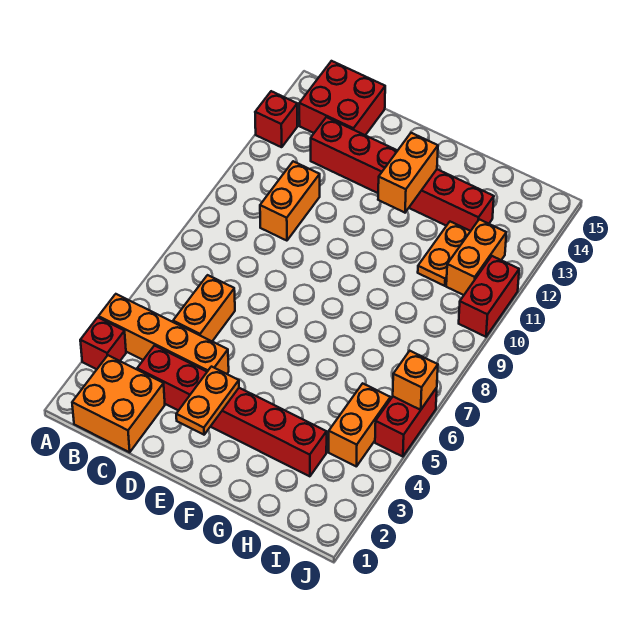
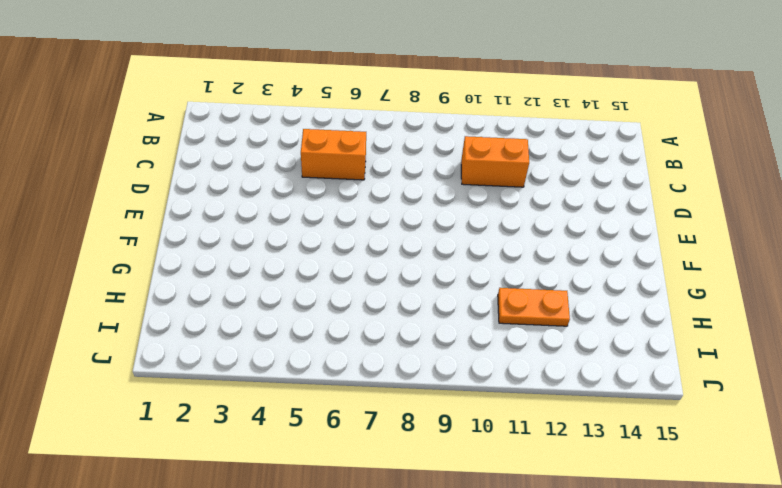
none -> red brick A3 level 1
none -> orange brick A4:D4 level 1
none -> red brick A13 level 1

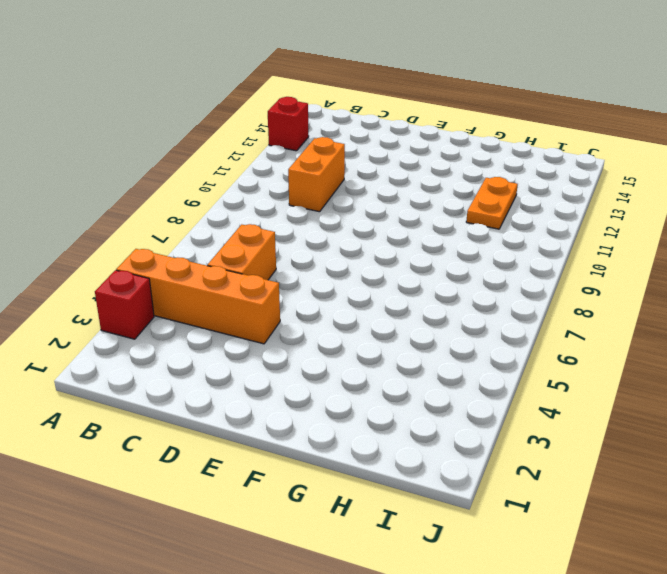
none -> orange brick B1:C2 level 1
none -> red brick B14:C15 level 1
none -> red brick C3:H3 level 1

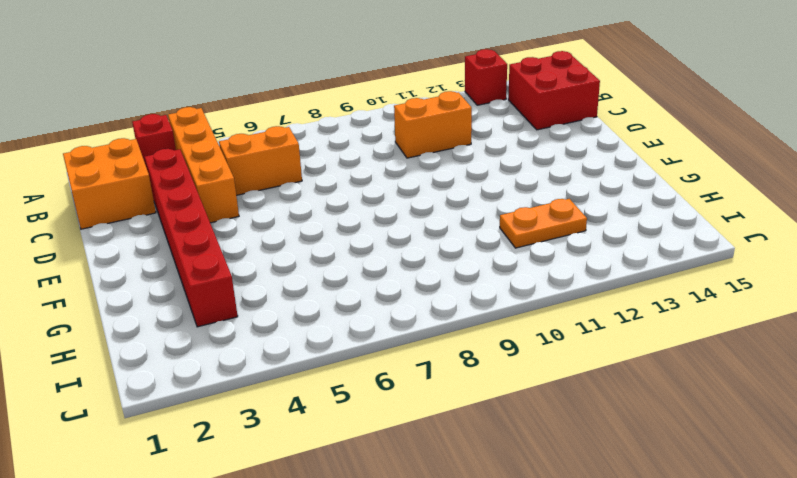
none -> red brick C13:H13 level 1
none -> orange brick I4:I5 level 1
none -> orange brick I11:I12 level 1

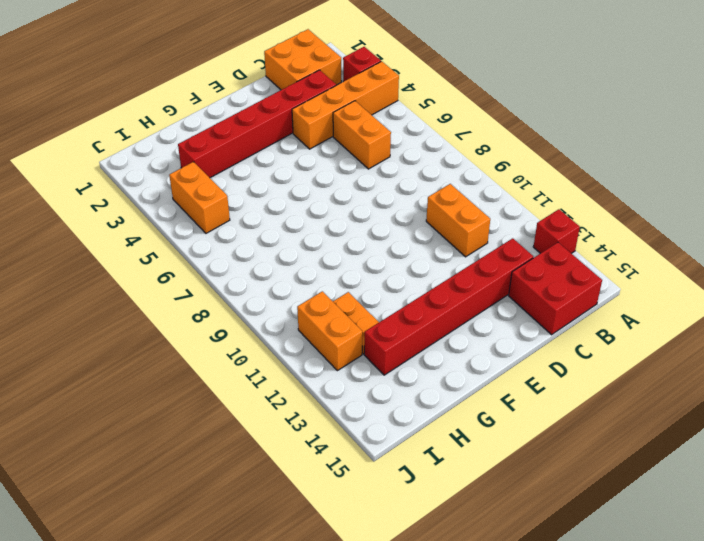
none -> red brick J5:J6 level 1
none -> red brick J10:J11 level 1
none -> orange plate E2:E3 level 2

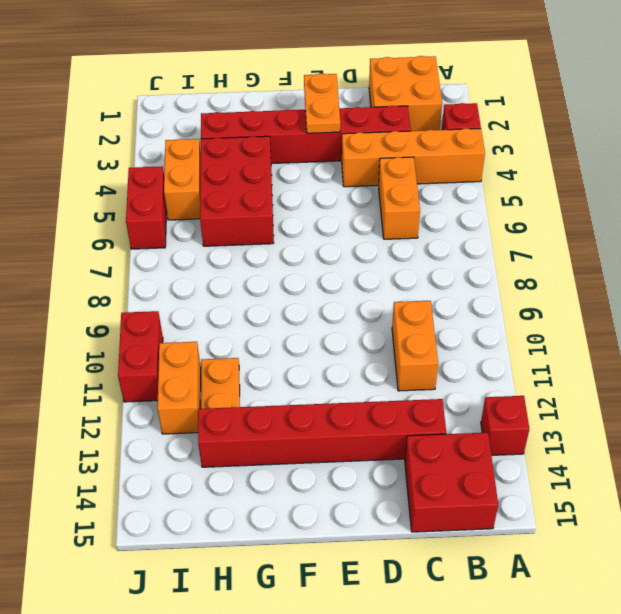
red brick G4:H6 level 1 -> none
none -> orange brick F12:F13 level 2
none -> orange brick J6 level 2

